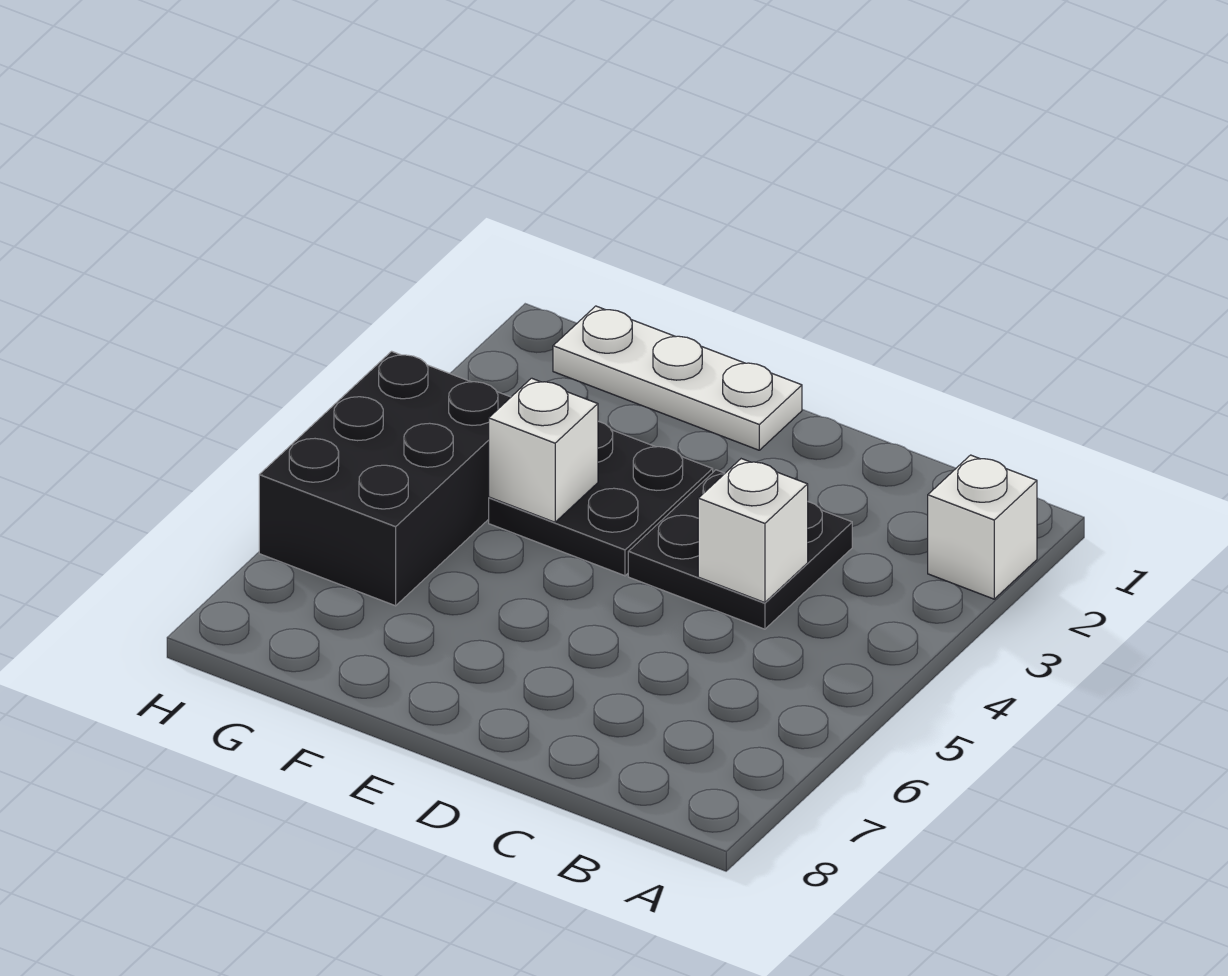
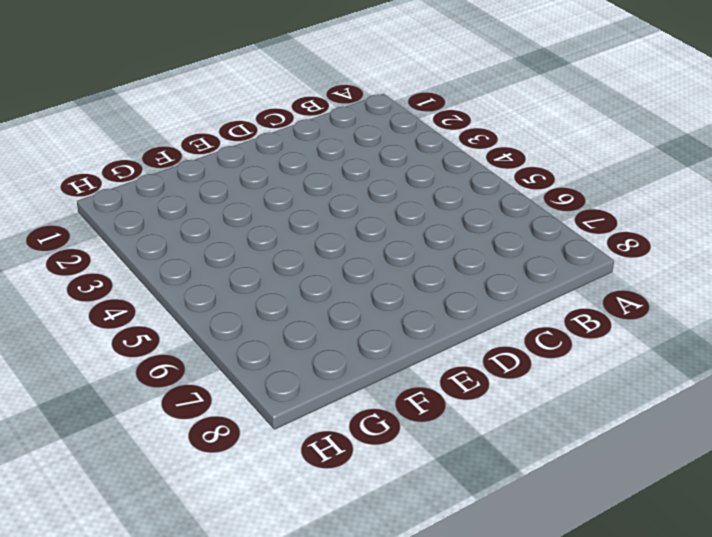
none -> white brick A2 level 1
none -> black plate C3:D4 level 1

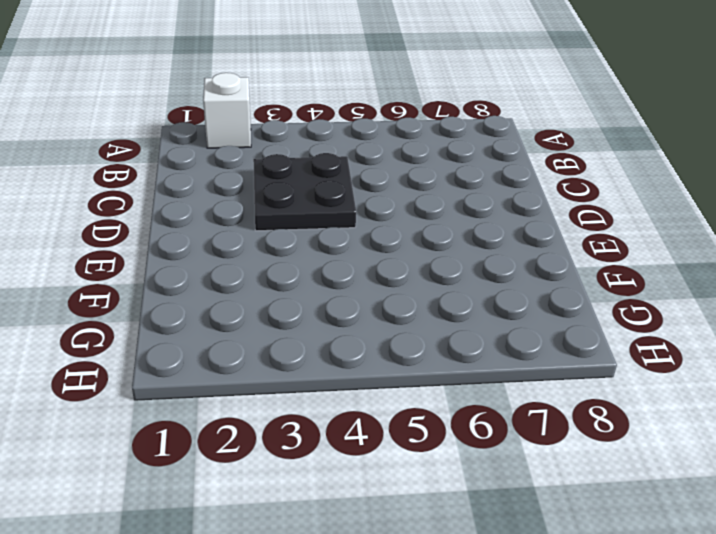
none -> white plate E1:G1 level 1
none -> black plate E3:F4 level 1

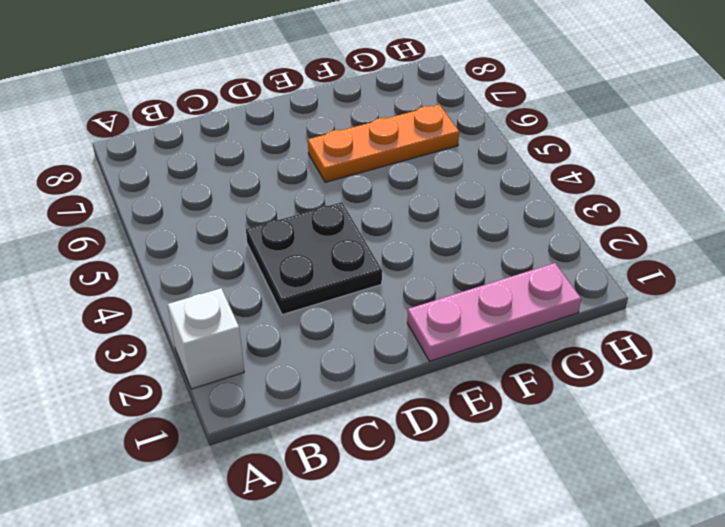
pink plate E1:G1 level 1 -> white plate E1:G1 level 1
orange plate E6:G6 level 1 -> black brick G4:H6 level 1
none -> black plate E3:F4 level 1
none -> white brick C4 level 2

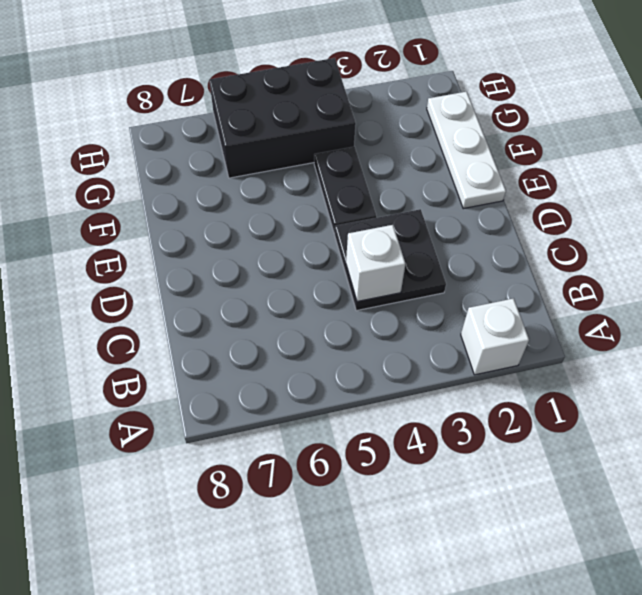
black plate E4:F4 level 1 -> black plate E3:F4 level 1
none -> white brick F4 level 2

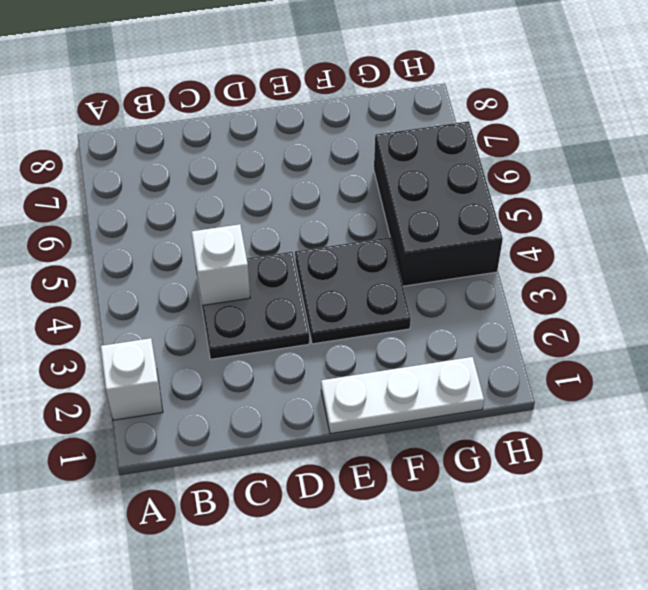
none -> white brick F4 level 2

